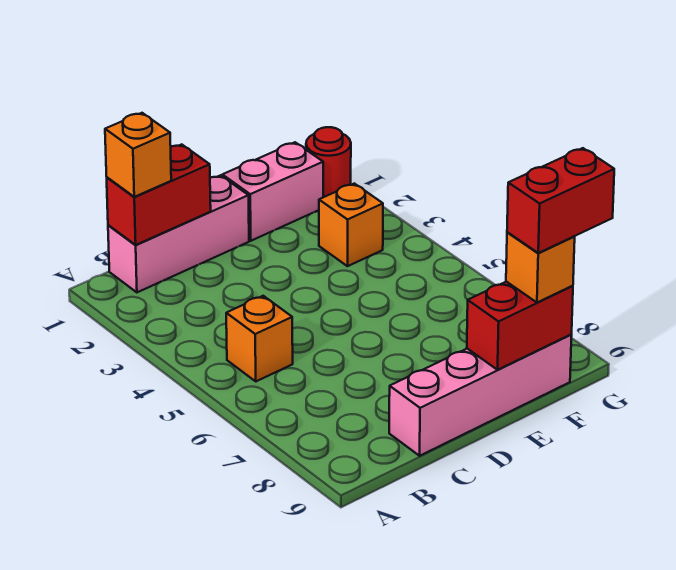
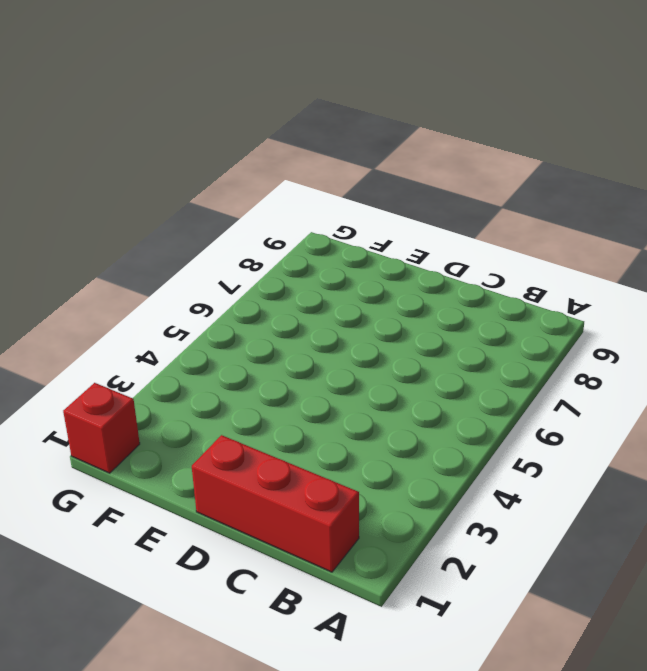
red brick B1:D1 level 1 -> pink brick B1:D1 level 1
red brick G1 level 1 -> red round brick G1 level 1
none -> orange brick B5 level 1
none -> pink brick C9:F9 level 1

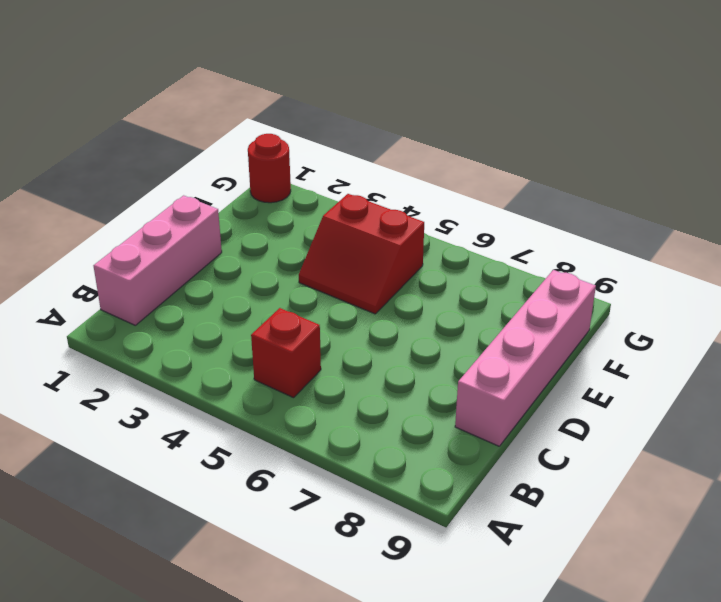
red brick B5 level 1 -> orange brick B5 level 1
red slope E4:F5 level 1 top F -> none
none -> pink brick E1:F1 level 1
none -> orange brick F3 level 1

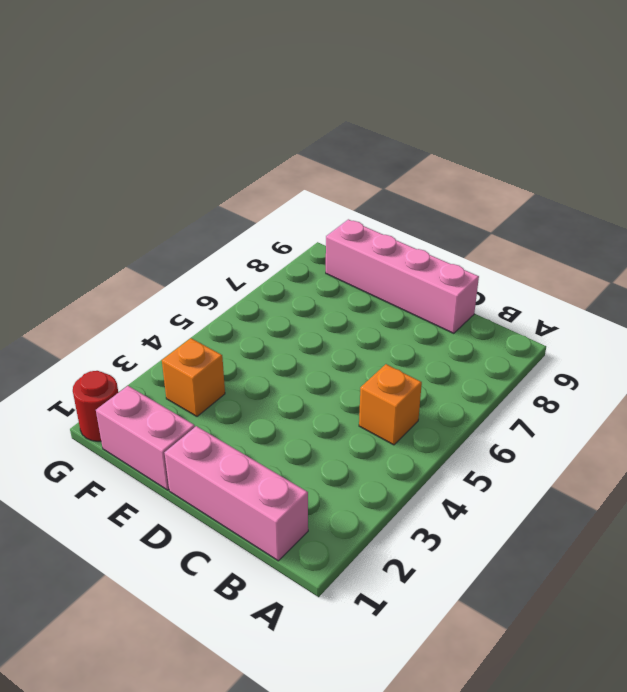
none -> red brick B1:C1 level 2
none -> red brick E9:F9 level 2

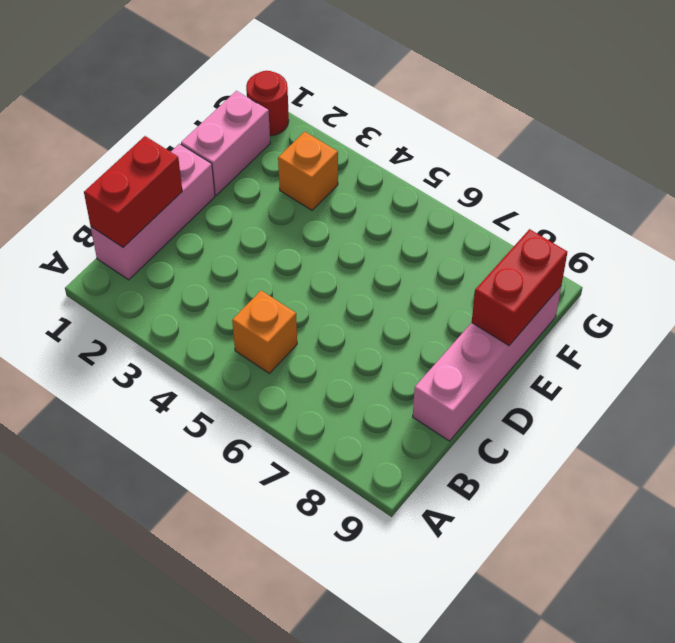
none -> orange brick B1 level 3
none -> orange brick F9 level 3

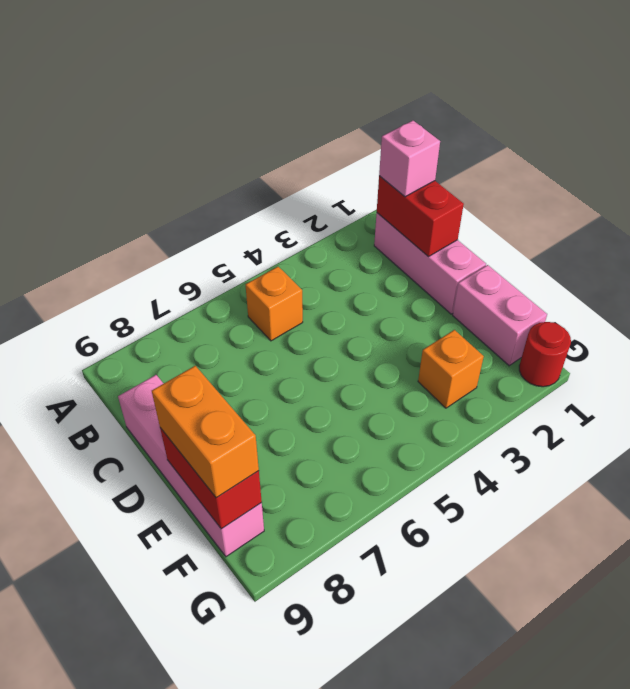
pink brick B1 level 3 -> orange brick B1 level 3
orange brick E9:F9 level 3 -> orange brick F9 level 3
none -> red brick F9:G9 level 4

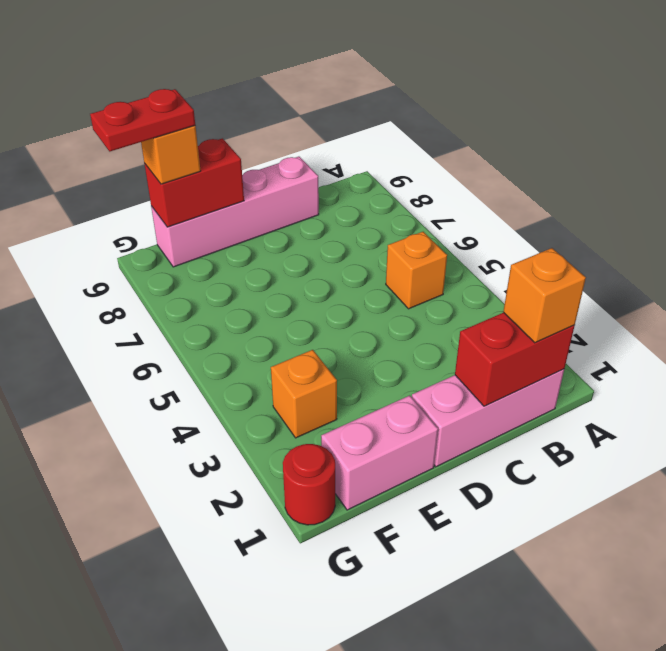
red plate F9:G9 level 4 -> red brick F9:G9 level 4

